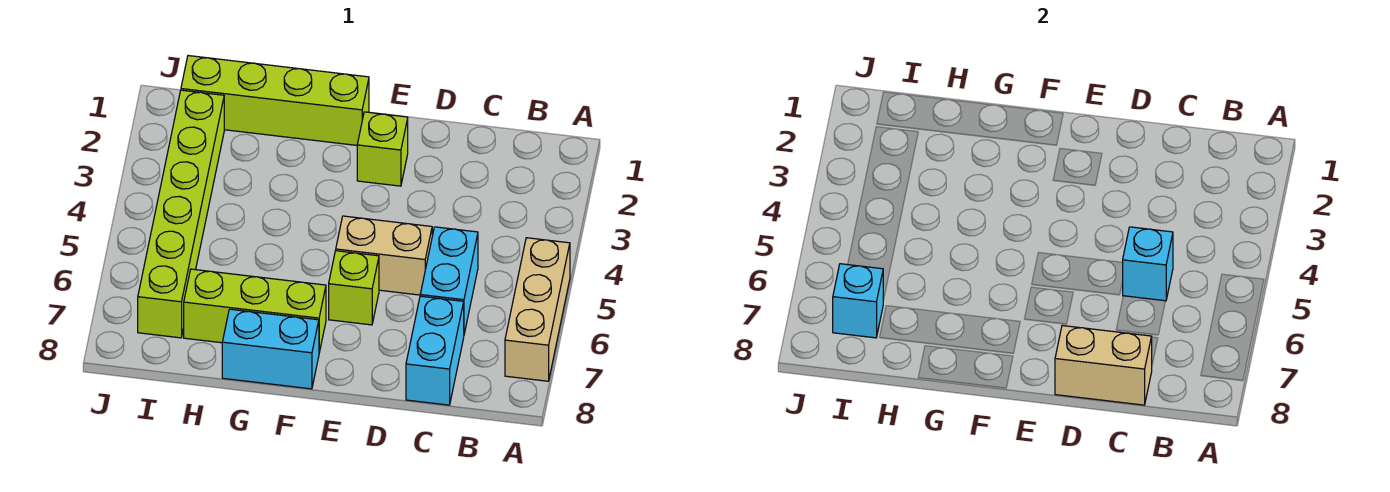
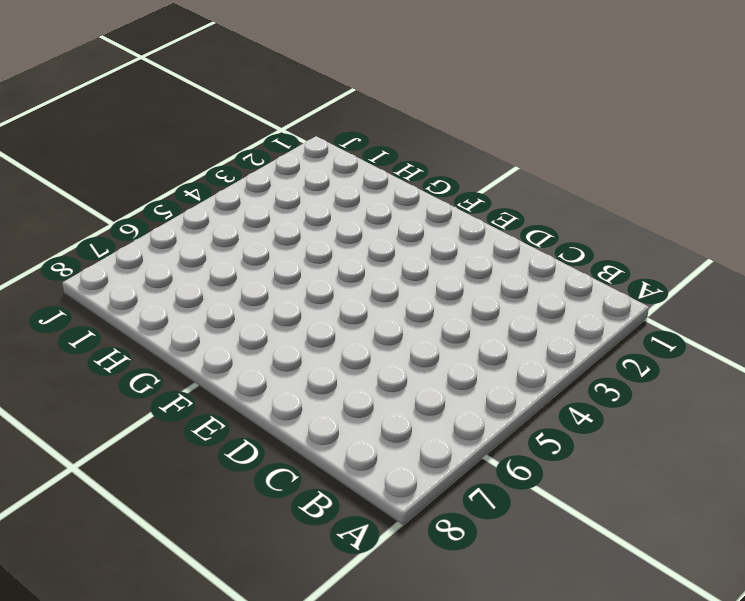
none -> tan brick A5:A7 level 1
none -> cyan brick C5:C6 level 1
none -> cyan brick C7:C8 level 1

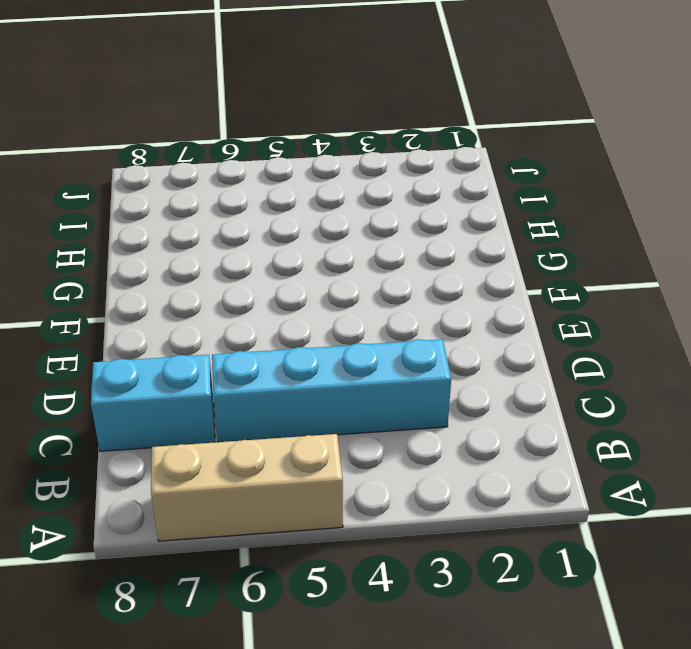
cyan brick C3:C6 level 1 -> cyan brick C5:C6 level 1
none -> tan brick D5:E5 level 1
none -> lime brick E2 level 1
none -> lime brick E6 level 1

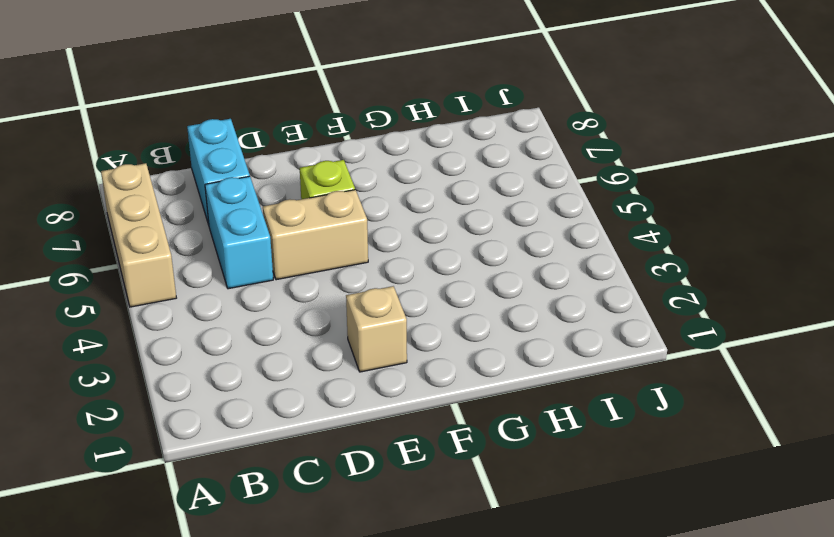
tan brick E2 level 1 -> lime brick E2 level 1
none -> lime brick F1:I1 level 1
none -> lime brick F7:H7 level 1
none -> cyan brick F8:G8 level 1

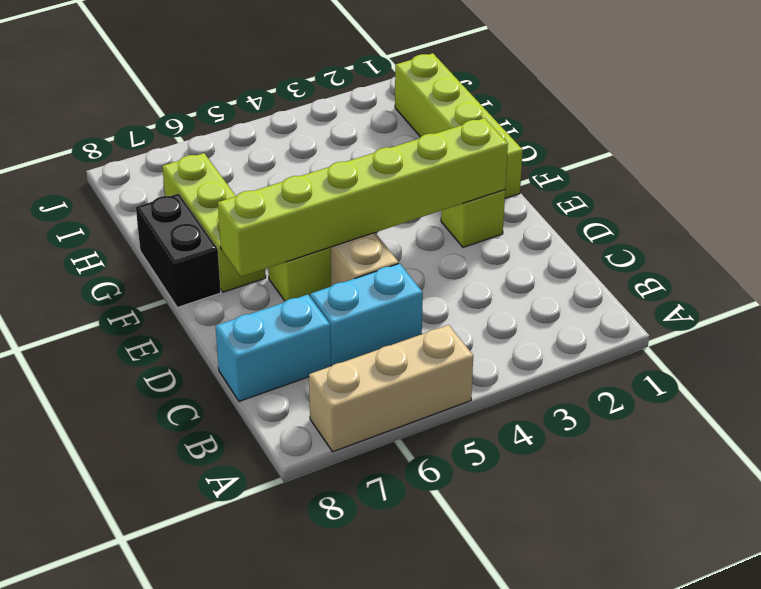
lime brick E2:E7 level 2 -> lime brick I2:I7 level 1
black brick F8:G8 level 1 -> cyan brick F8:G8 level 1
none -> cyan brick C5 level 2
none -> tan brick C8:D8 level 2
none -> cyan brick I7 level 2

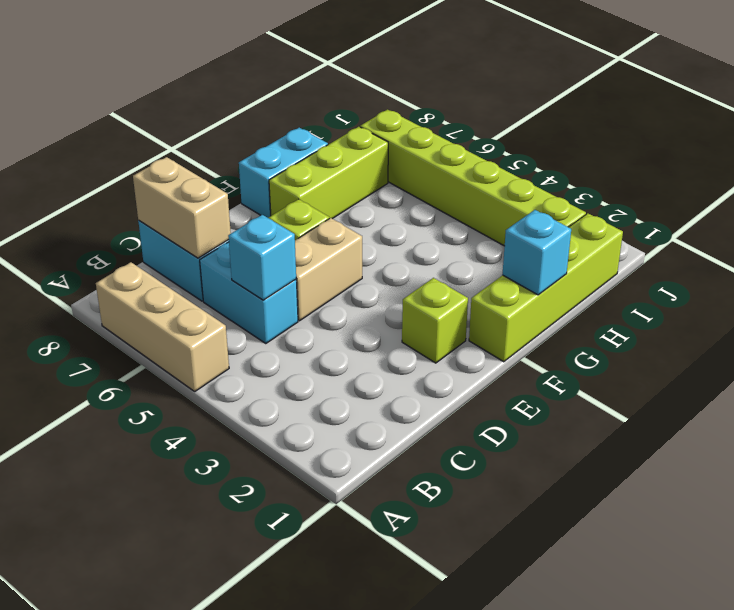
tan brick C7:C8 level 2 -> tan brick C8:D8 level 2
cyan brick G1 level 2 -> cyan brick I7 level 2

